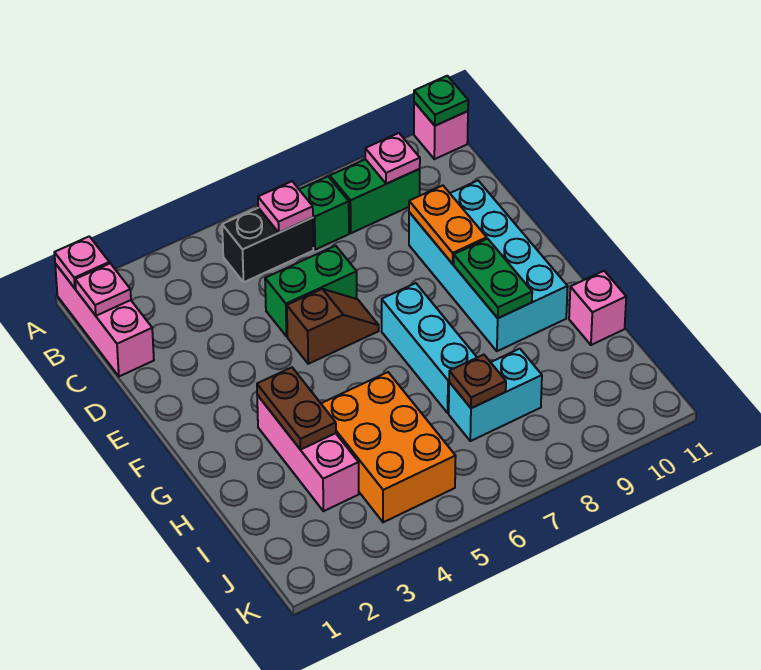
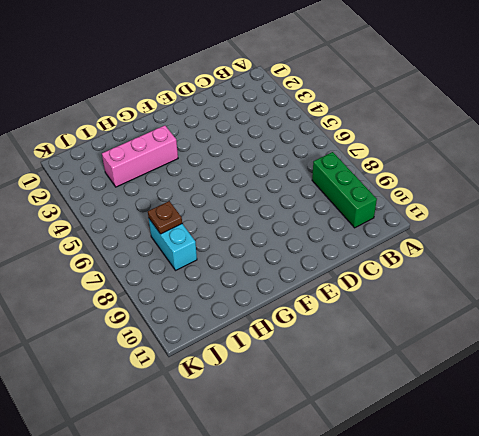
green brick B8:B10 level 1 -> green brick B8:B9 level 1
none -> pink brick A1:C1 level 1
none -> pink brick A11 level 1
none -> black brick B5:B6 level 1

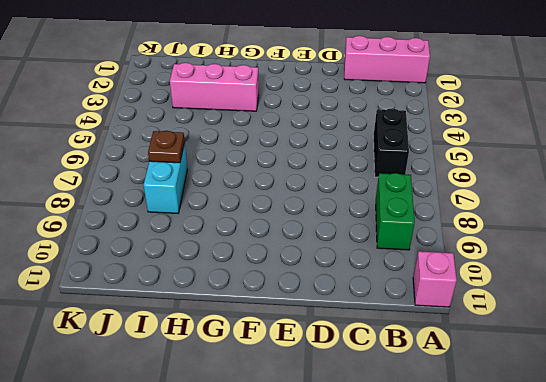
none -> green brick B7 level 1
none -> green brick D5:D6 level 1
none -> cyan brick D9:G10 level 1

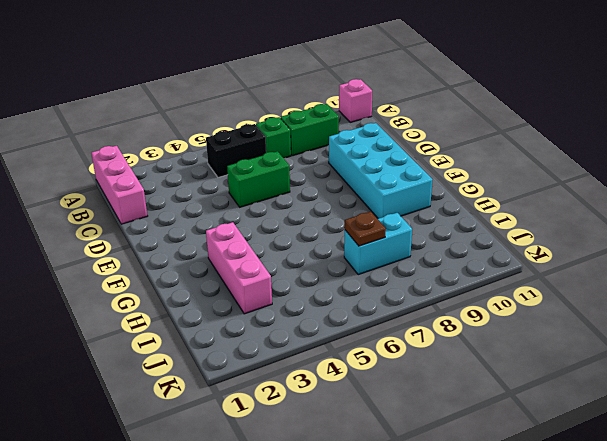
none -> brown slope E5:E6 level 1 top 5
none -> cyan brick F7:H7 level 1
none -> orange brick H4:J5 level 1

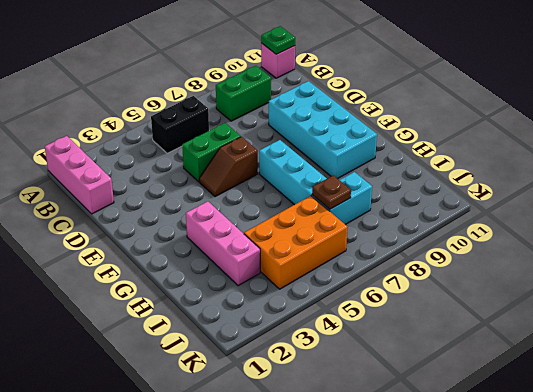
brown slope E5:E6 level 1 top 6 -> brown slope E5:E6 level 1 top 5
orange brick I4:J6 level 1 -> orange brick H4:J5 level 1
none -> green brick B7 level 1
none -> pink brick H11 level 1
none -> pink plate A1 level 2

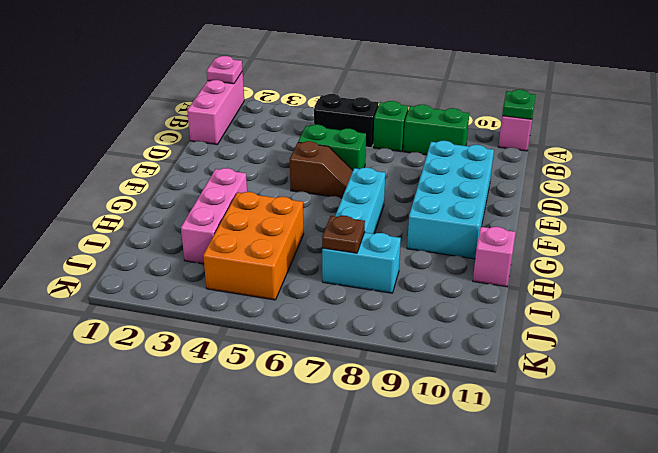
none -> pink plate B1 level 2
none -> pink plate B6 level 2
none -> pink plate B9 level 2

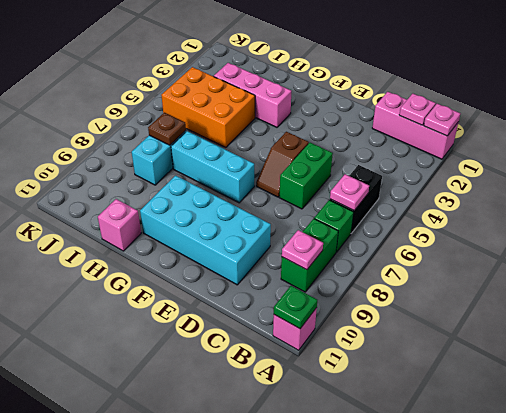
none -> orange plate D9:E9 level 2
none -> green plate F9:G9 level 2
none -> brown plate G3:H3 level 2

